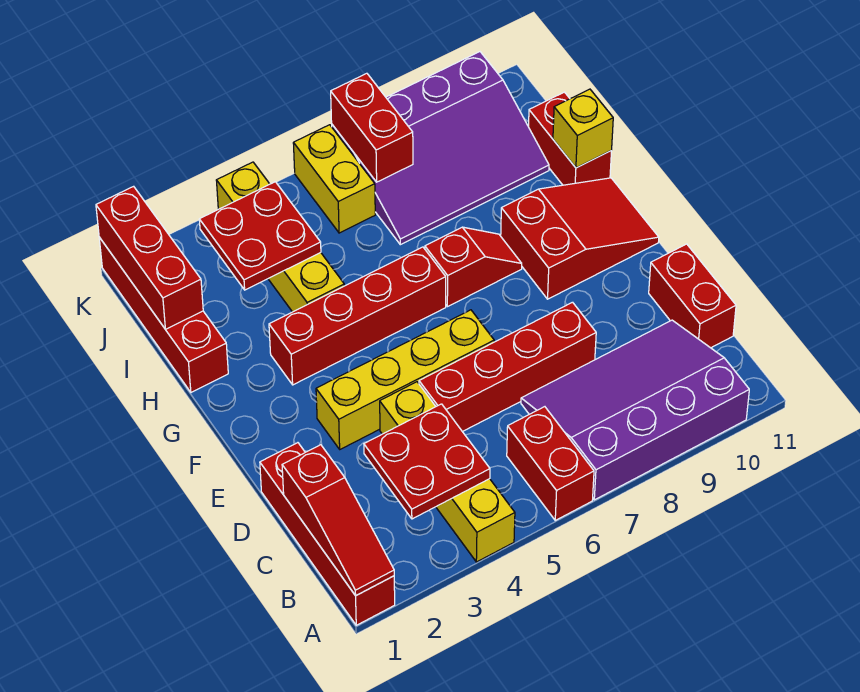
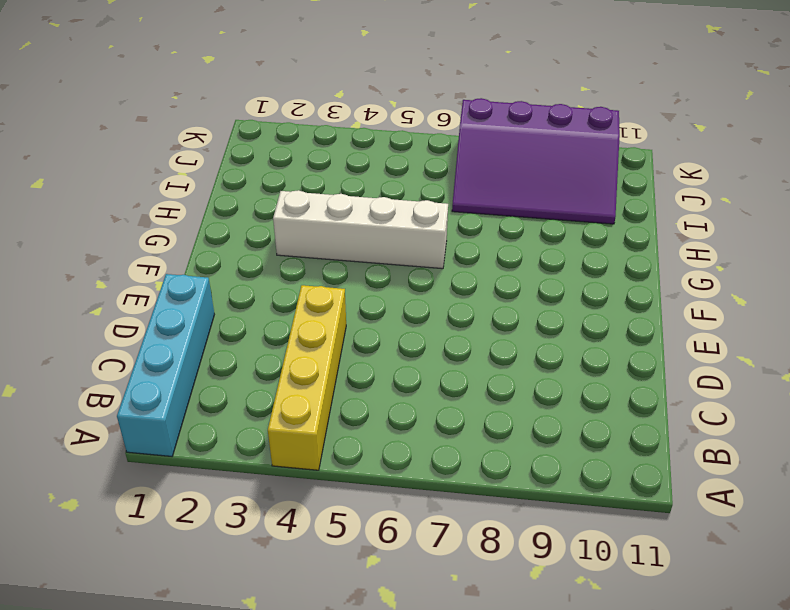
cyan brick A1:D1 level 1 -> red brick A1:D1 level 1
white brick G3:G6 level 1 -> red brick G3:G6 level 1
none -> red brick A6:B6 level 1
none -> purple slope A7:C10 level 1 top A
none -> red brick C11:D11 level 1

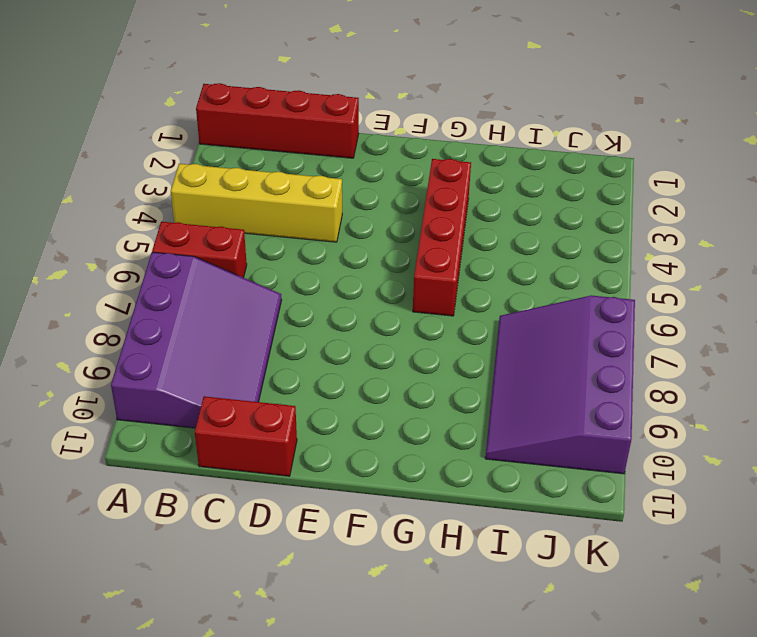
none -> red brick D5:D8 level 1
none -> yellow brick E3:E6 level 1
none -> red slope F9:G11 level 1 top 9

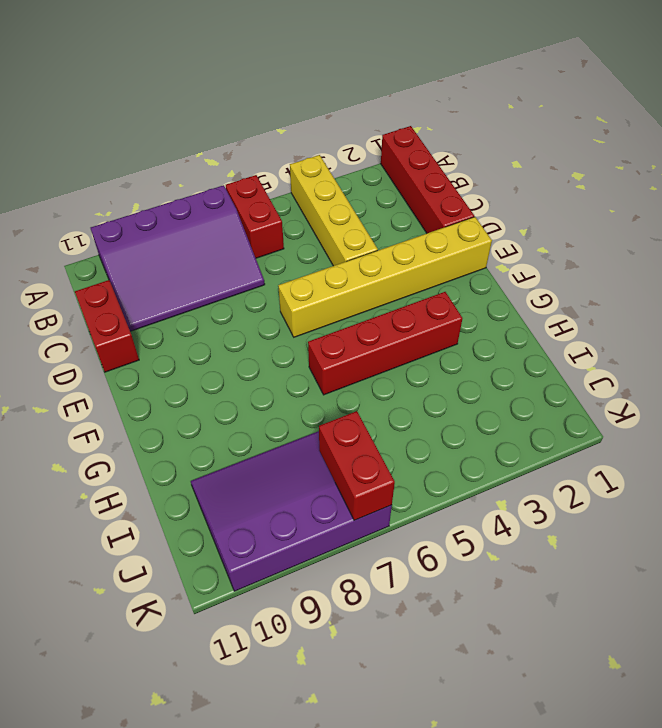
yellow brick E1:E6 level 1 -> yellow brick E3:E6 level 1
none -> red brick D5:D8 level 1
none -> red slope F9:G11 level 1 top 9
none -> red slope G7:G8 level 1 top 7

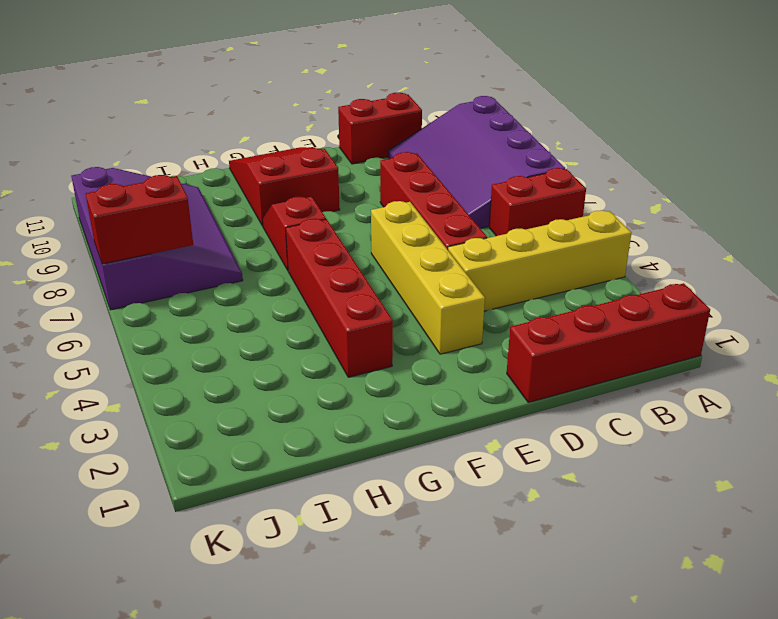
none -> red brick H1:K1 level 1
none -> yellow brick H4:K4 level 1
none -> red brick H11:I11 level 1

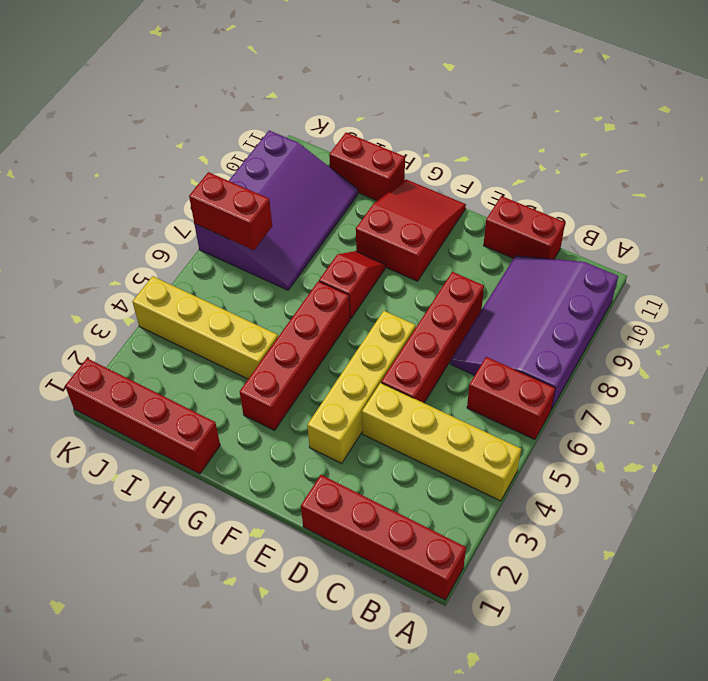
none -> yellow brick J6:K6 level 1
none -> red slope A1:C1 level 2 top C
none -> red plate B3:C4 level 2

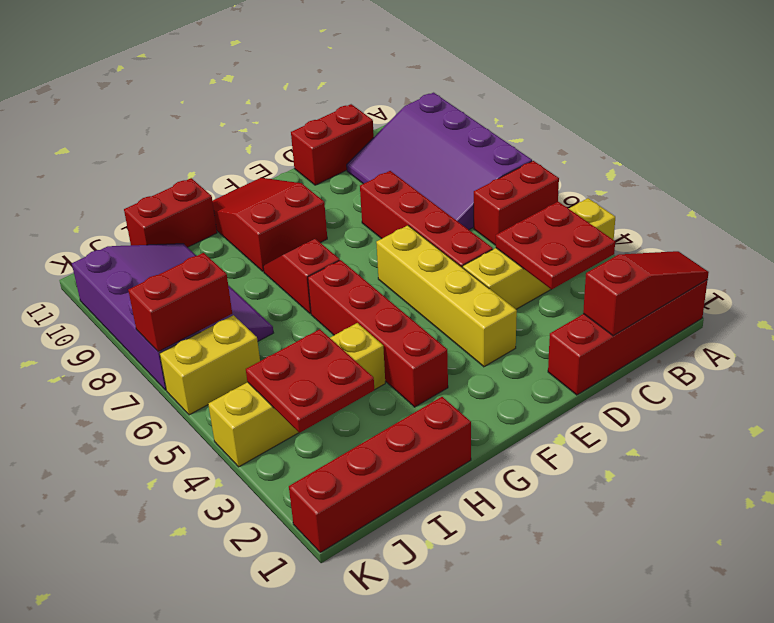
none -> yellow brick H11 level 2
none -> red brick I1:K1 level 2

